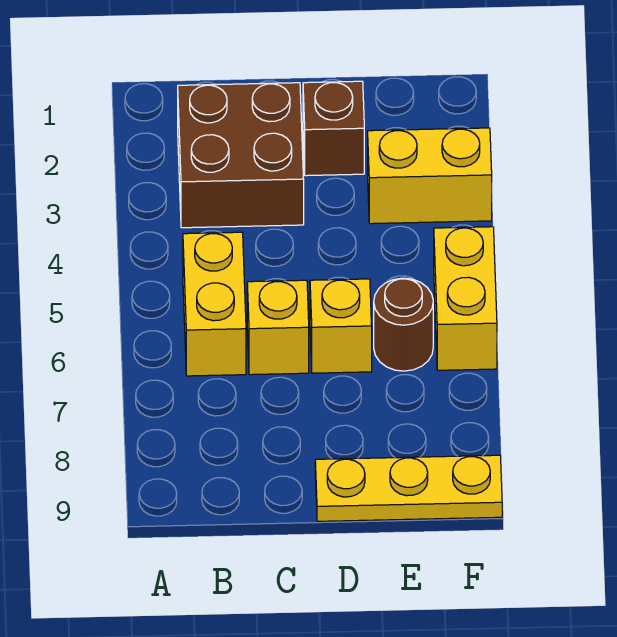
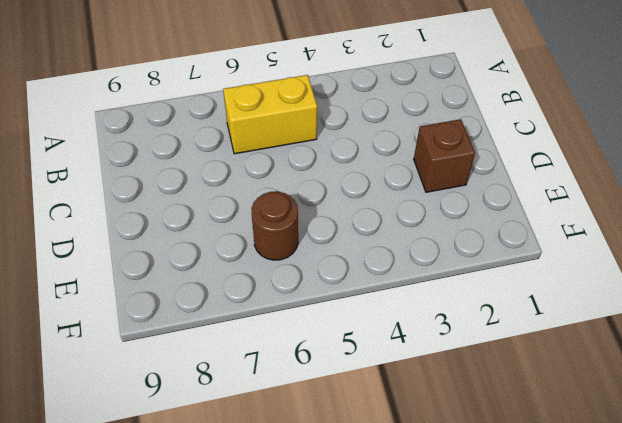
none -> brown brick B2:C3 level 1
none -> yellow brick C6 level 1

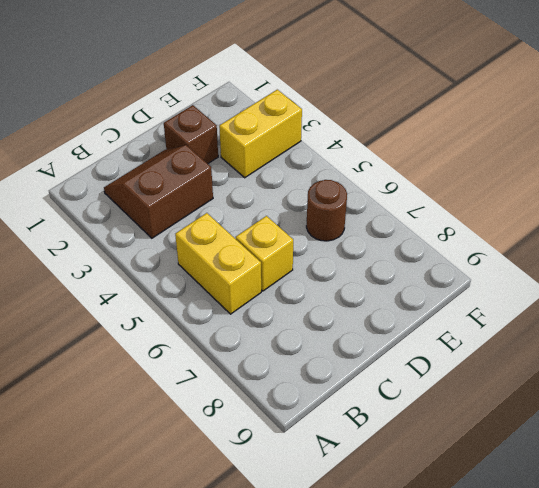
brown slope B2:C3 level 1 top 3 -> brown brick B2:C3 level 1
none -> yellow brick D6 level 1
none -> yellow plate D9:F9 level 1

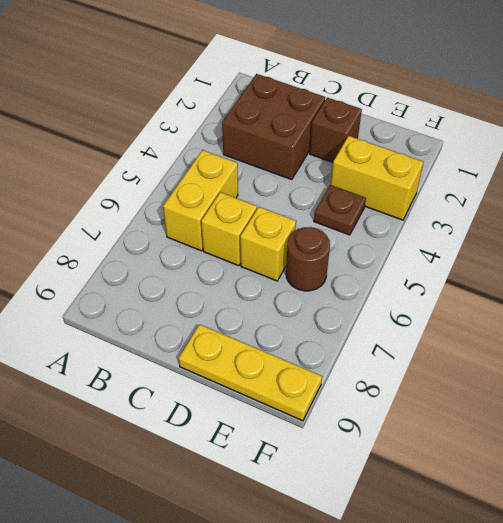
brown plate E4 level 1 -> none
none -> yellow brick F5:F6 level 1

